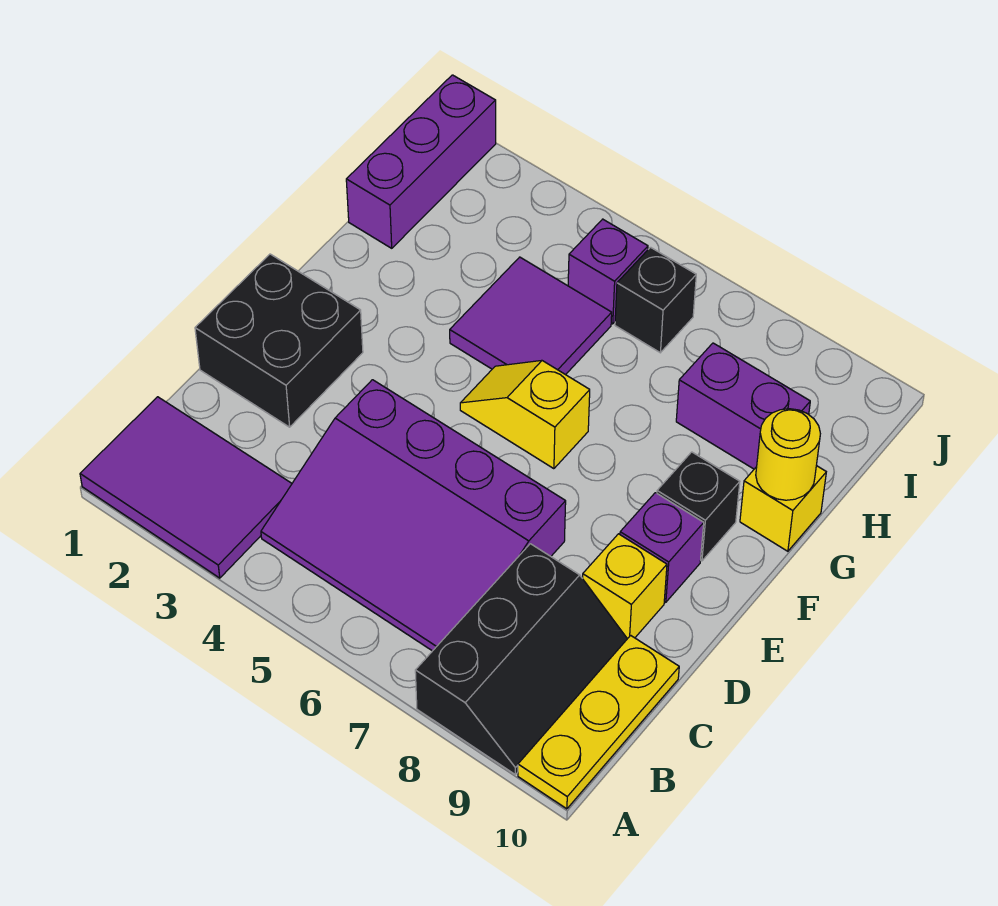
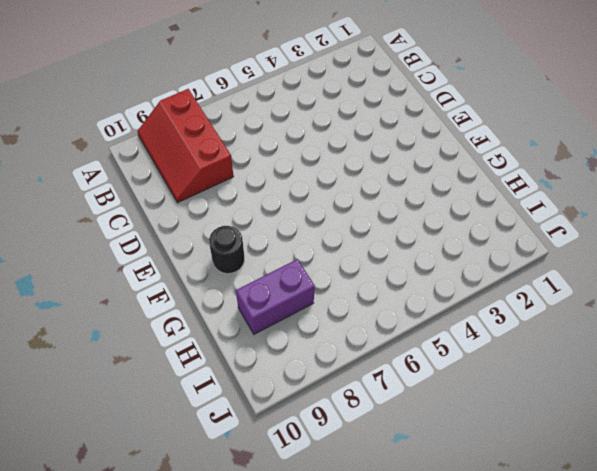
red slope A8:C9 level 1 top 8 -> black slope A8:C9 level 1 top 8
black round brick F9 level 1 -> black brick F9 level 1
none -> purple tile A1:B3 level 1
none -> yellow plate A10:C10 level 1
none -> purple slope B4:D7 level 1 top D

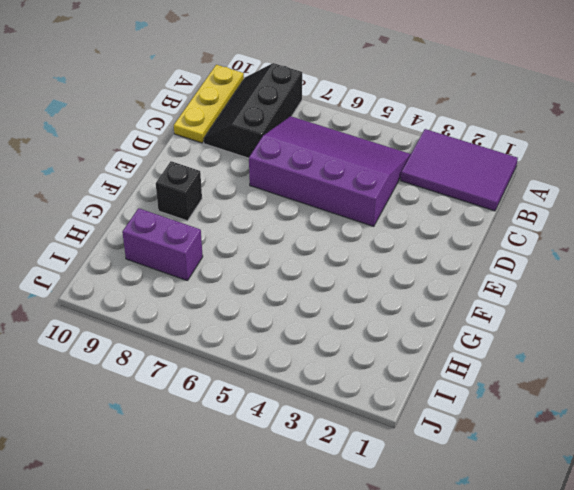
none -> black brick D1:E2 level 1
none -> yellow brick D9 level 1
none -> purple brick E9 level 1

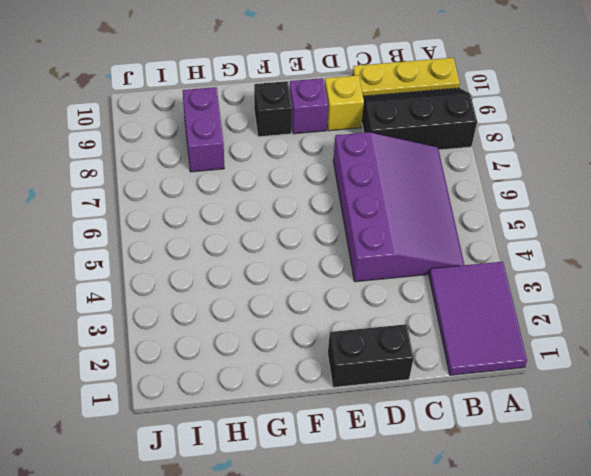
black brick D1:E1 level 1 -> black brick D1:E2 level 1
none -> yellow slope F5:F6 level 1 top 6
none -> purple tile G4:H5 level 1
none -> yellow brick G10 level 1

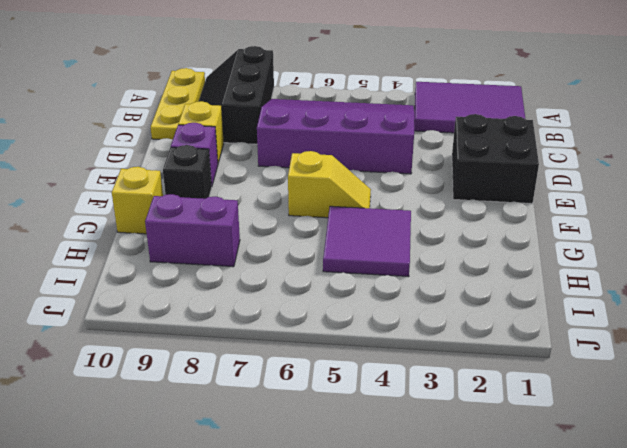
none -> purple brick H1:J1 level 1
none -> purple brick I5 level 1
none -> black brick I6 level 1

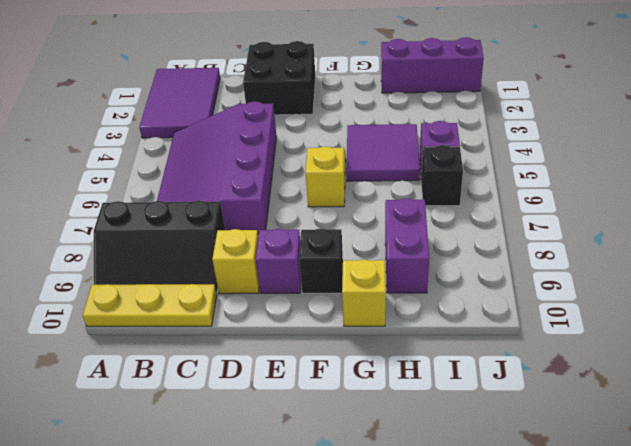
none -> yellow round brick G10 level 2

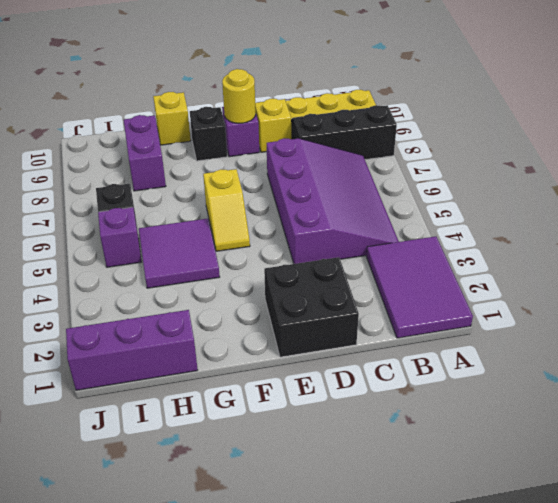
yellow round brick E9 level 2 -> yellow round brick G10 level 2

